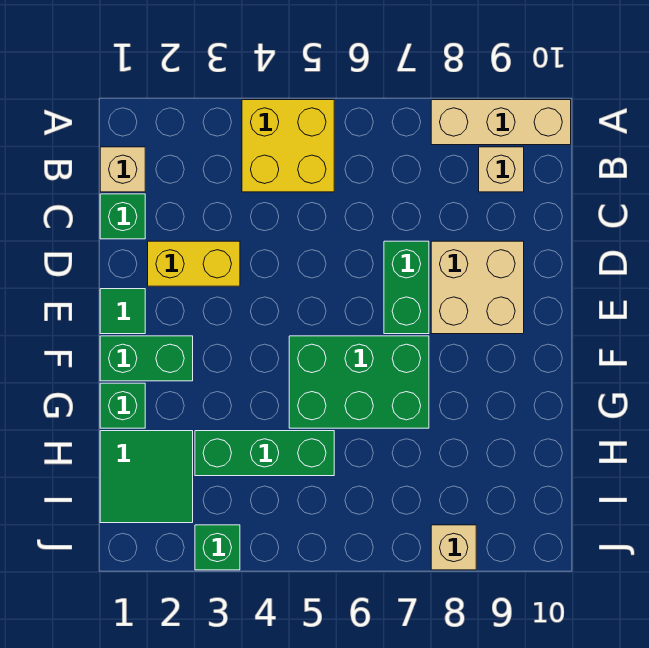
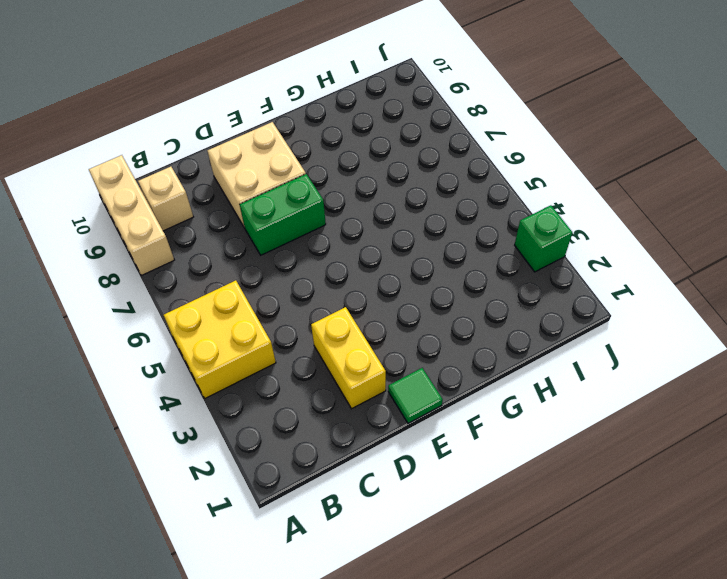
none -> tan brick B1 level 1
none -> green brick C1 level 1
none -> green brick F1:F2 level 1

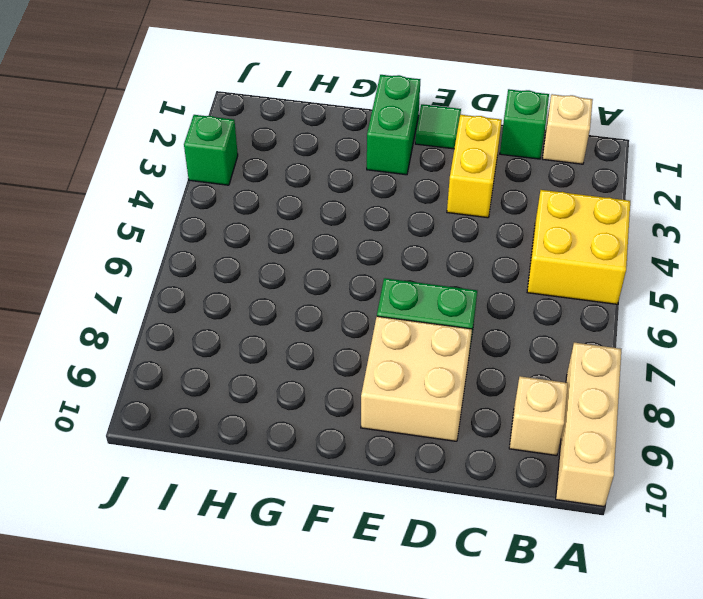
none -> green brick F5:G7 level 1
none -> green brick G1 level 1
none -> green tile H1:I2 level 1

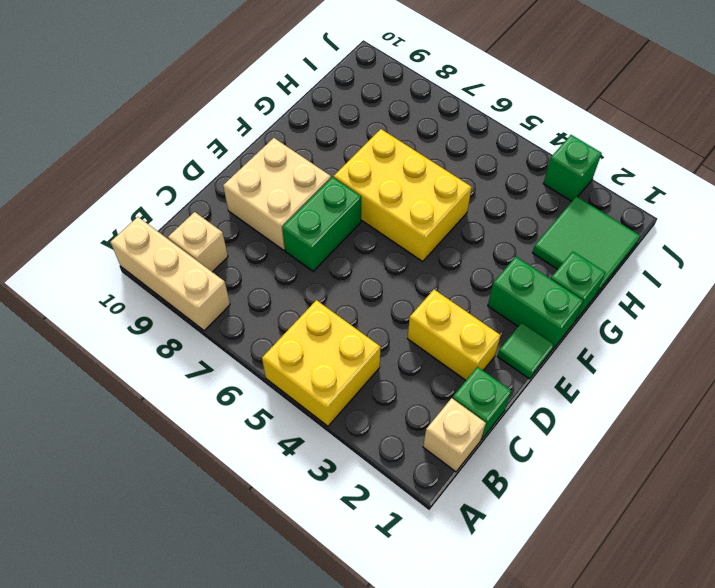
yellow brick F5:G7 level 1 -> green brick F5:G7 level 1
none -> green brick H3:H5 level 1
none -> tan brick J8 level 1

